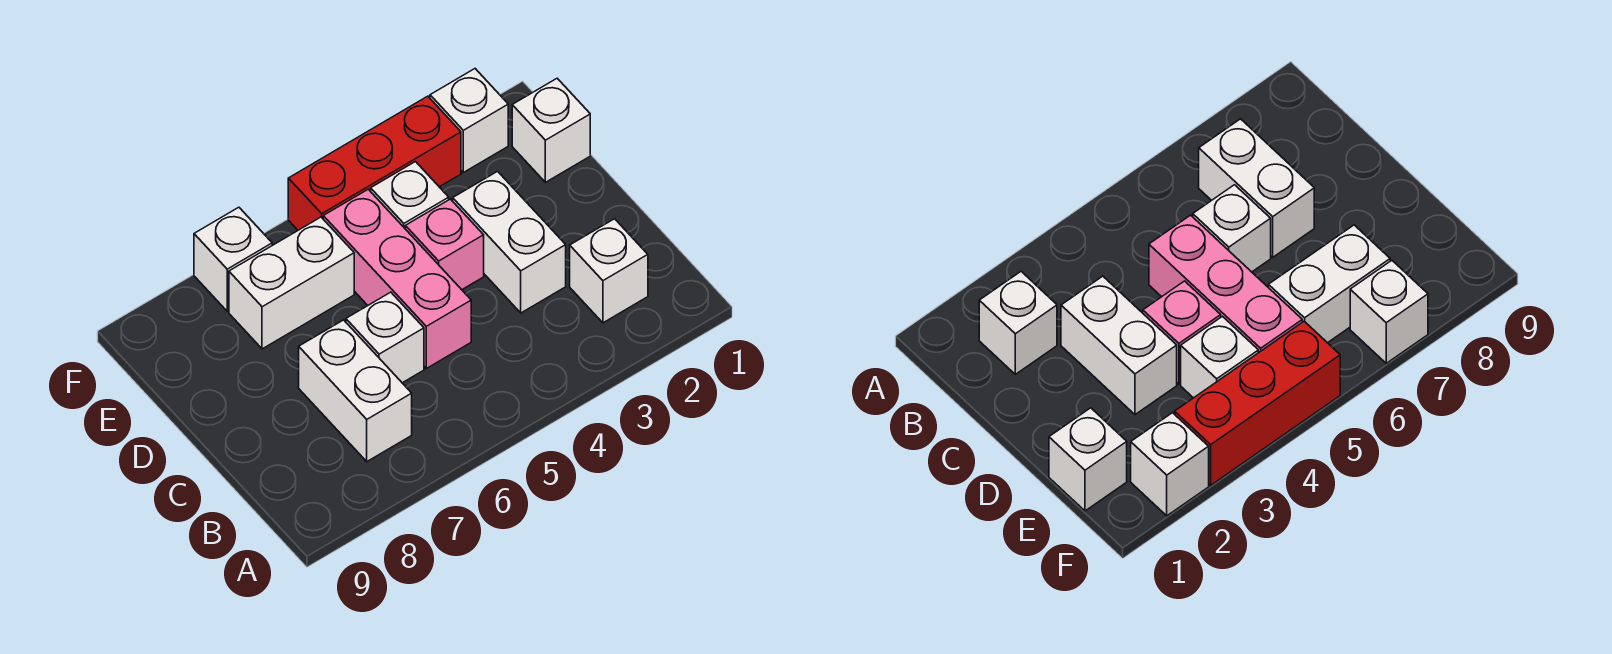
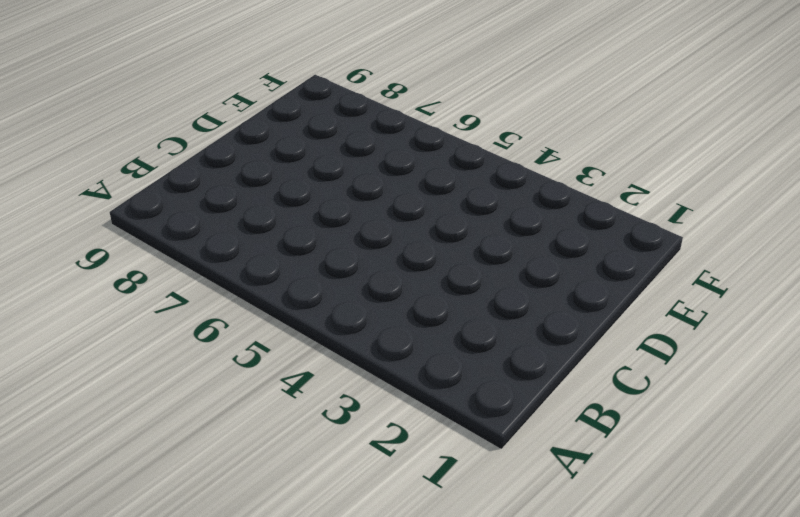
none -> white brick B2 level 1
none -> white brick B7:C7 level 1
none -> white brick C3:D3 level 1

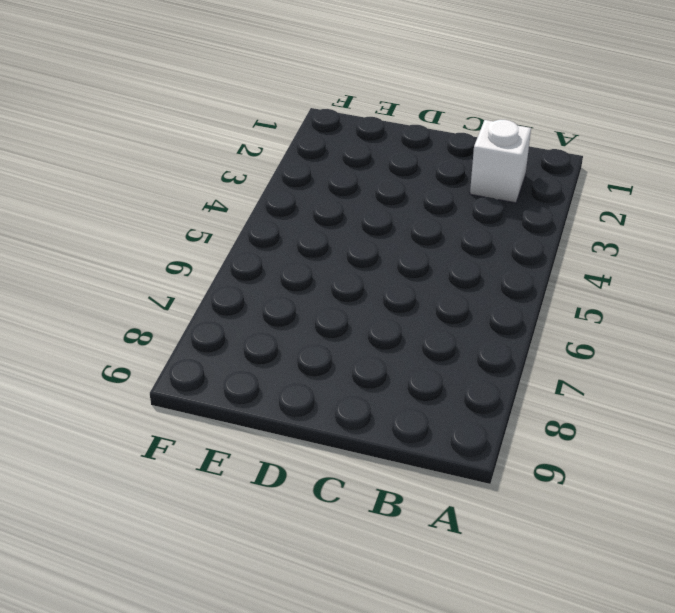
none -> white brick B7:C7 level 1
none -> white brick C3:D3 level 1
none -> pink brick C5:E5 level 1

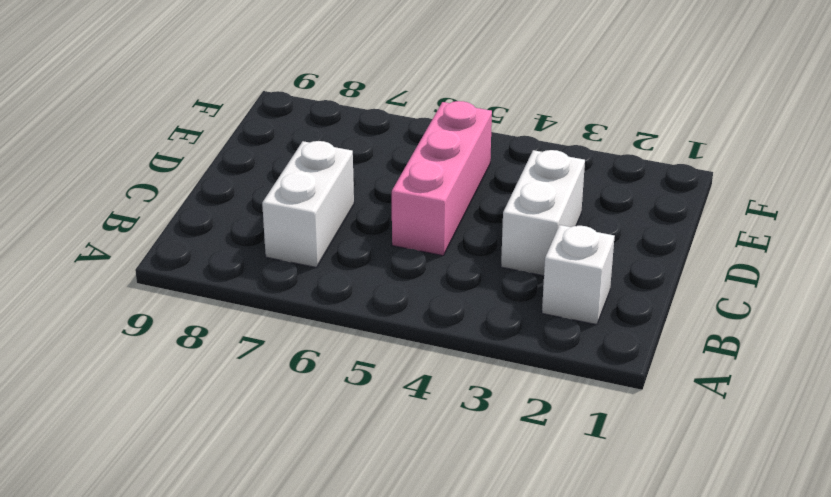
none -> white brick C6 level 1
none -> pink brick D4 level 1
none -> white brick E1 level 1

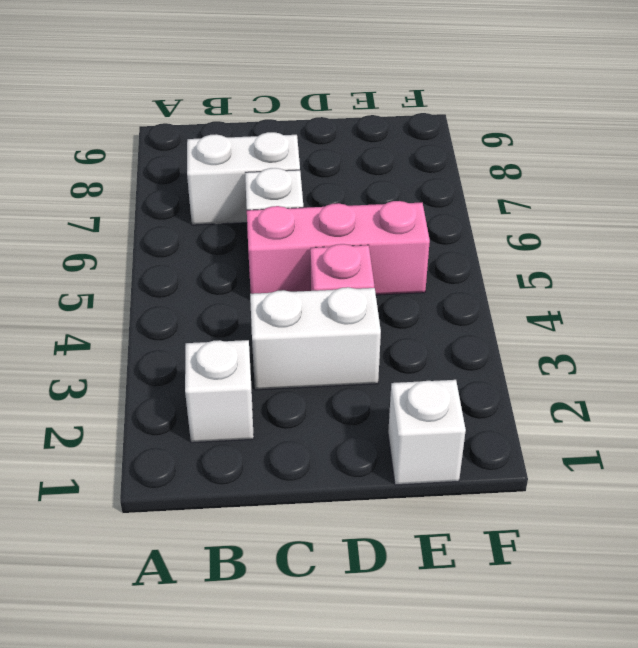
none -> white brick E4 level 1
none -> white brick E6:E7 level 1
none -> white brick F2 level 1

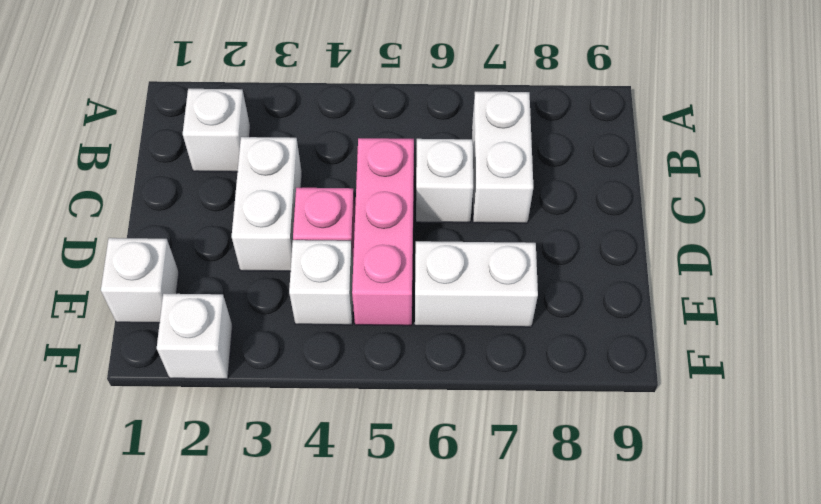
none -> red brick F3:F5 level 1
none -> white brick F7 level 1

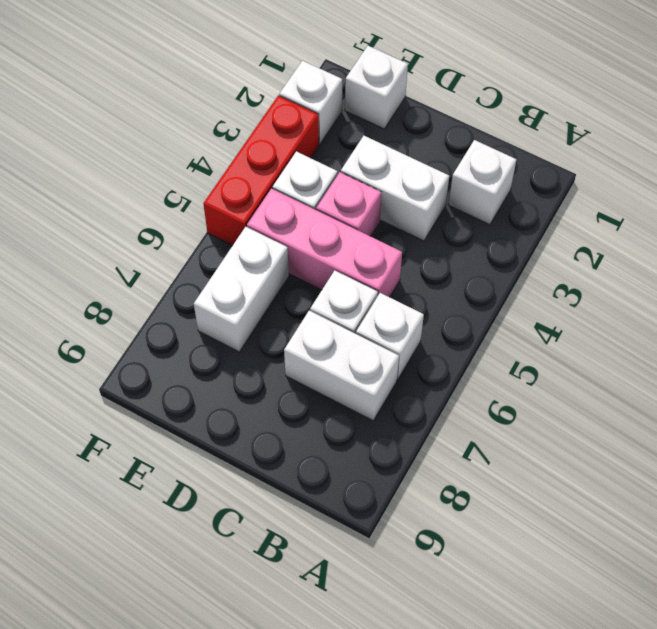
white brick B6 level 1 -> white brick F7 level 1

